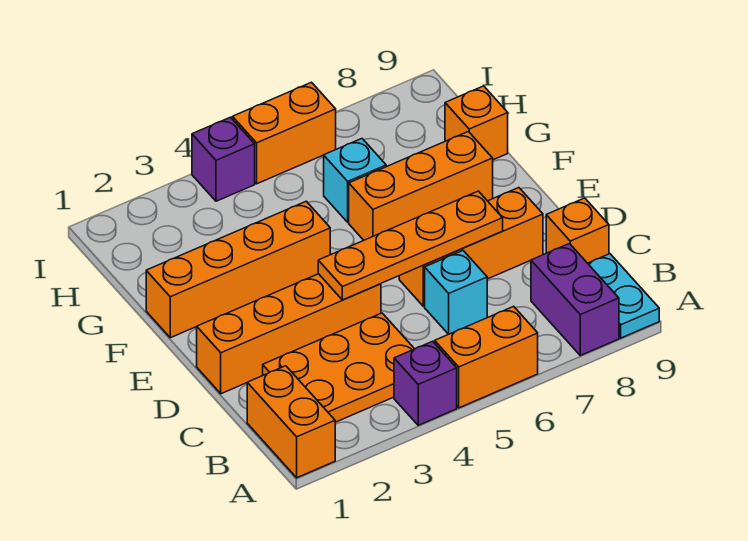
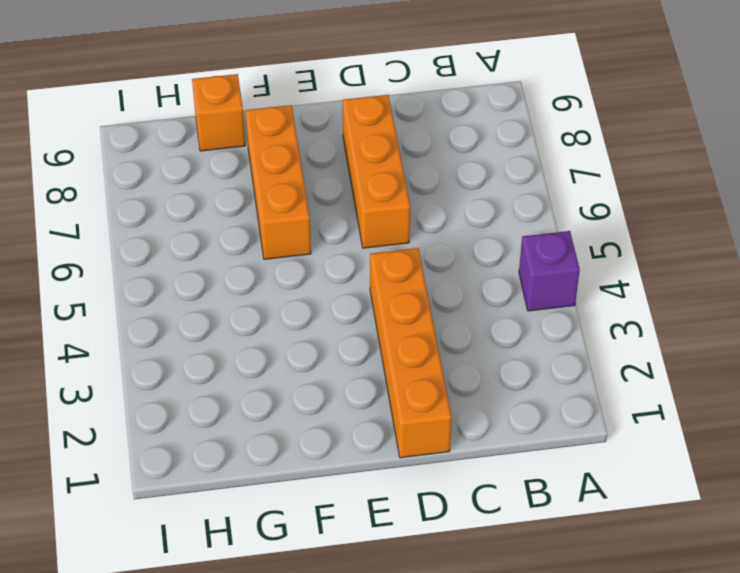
none -> orange brick A1:B1 level 1
none -> orange brick A5:A6 level 1
none -> purple brick A8:B8 level 1

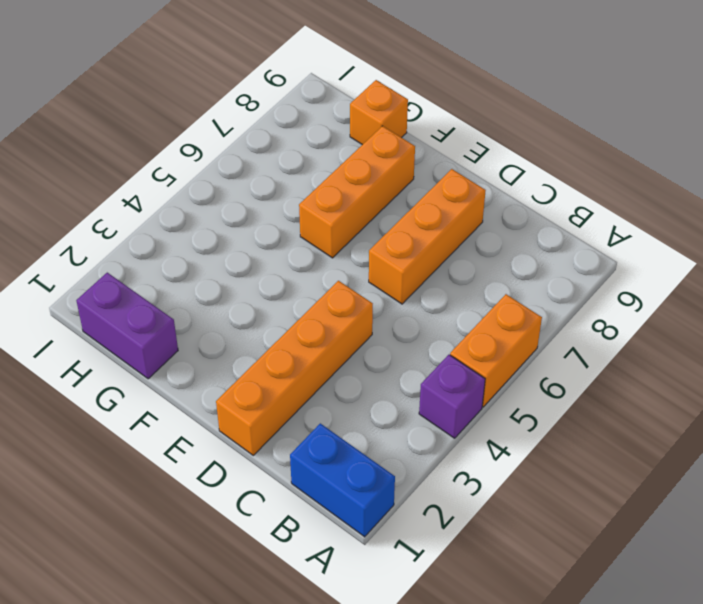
blue brick A1:B1 level 1 -> orange brick A1:B1 level 1
purple brick G1:H1 level 1 -> purple brick A8:B8 level 1
none -> cyan plate A9:B9 level 1
none -> orange plate B2:C4 level 1
none -> cyan brick C6 level 1

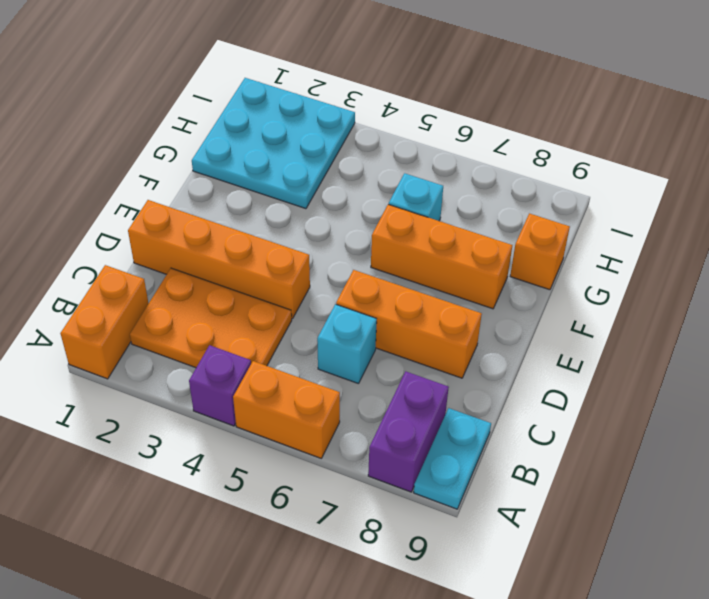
cyan plate G1:I3 level 1 -> none
none -> orange brick C9 level 1
none -> orange brick F1:F4 level 1
none -> purple brick I4 level 1

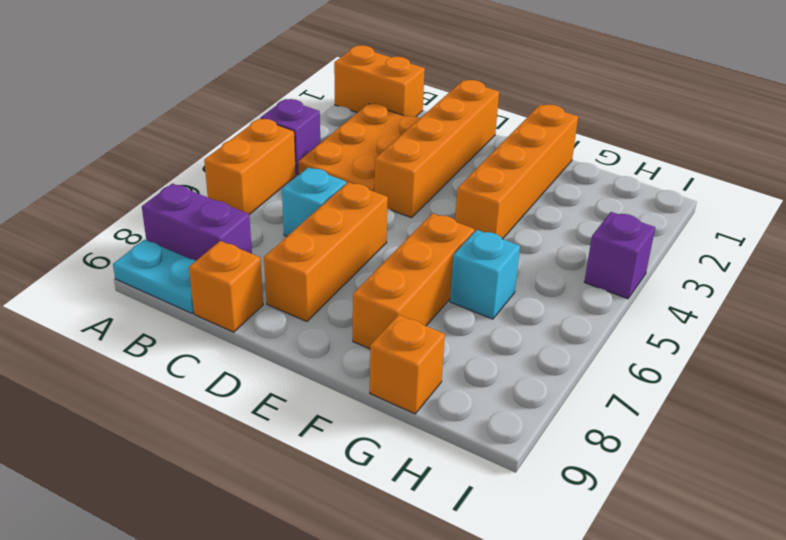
none -> orange brick I5:I6 level 1
none -> orange plate D4:D7 level 2

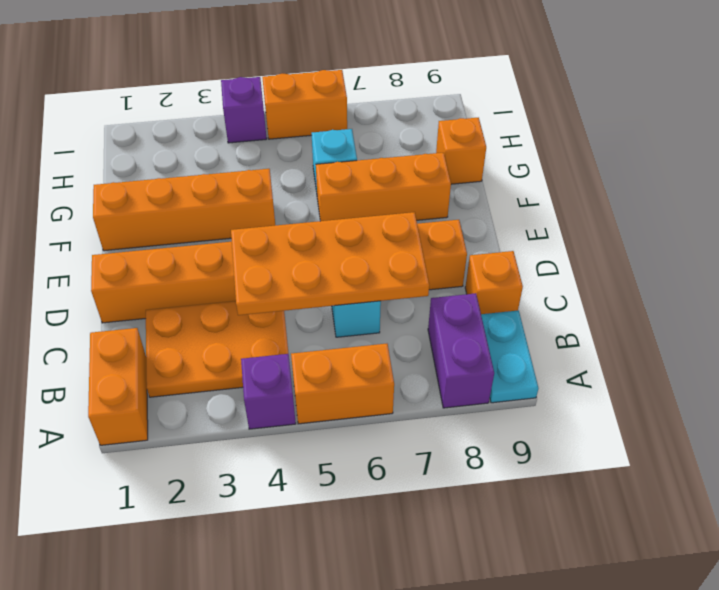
orange plate C4:D7 level 2 -> orange plate D4:D7 level 2

